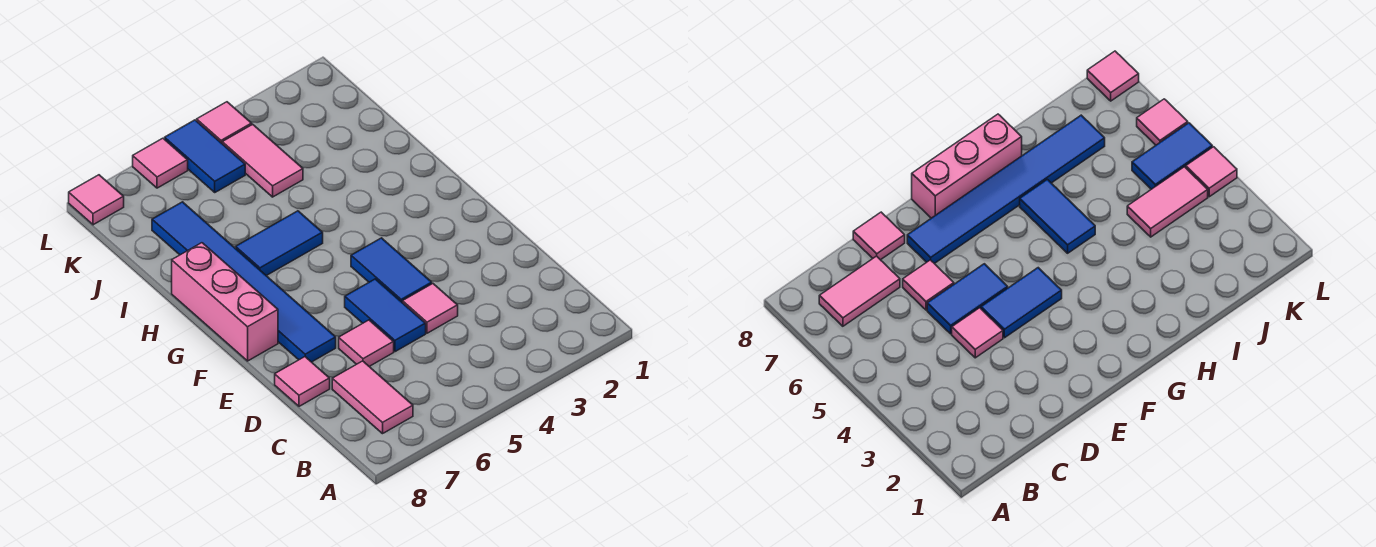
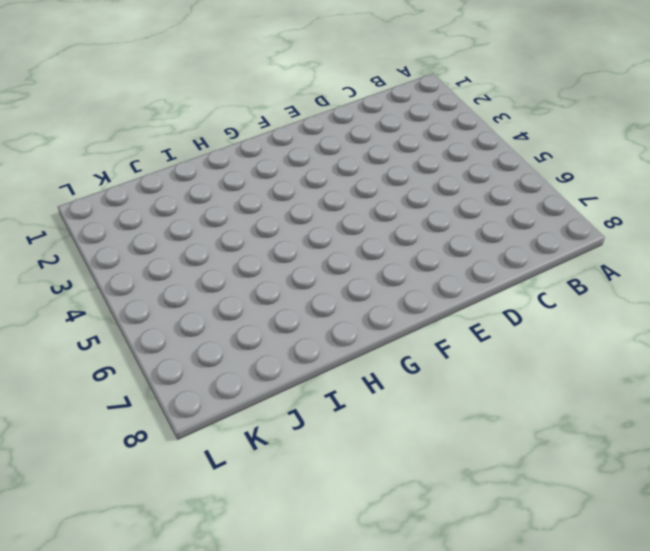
none -> pink tile B7:C7 level 1
none -> pink tile D4 level 1
none -> blue tile D5:E5 level 1

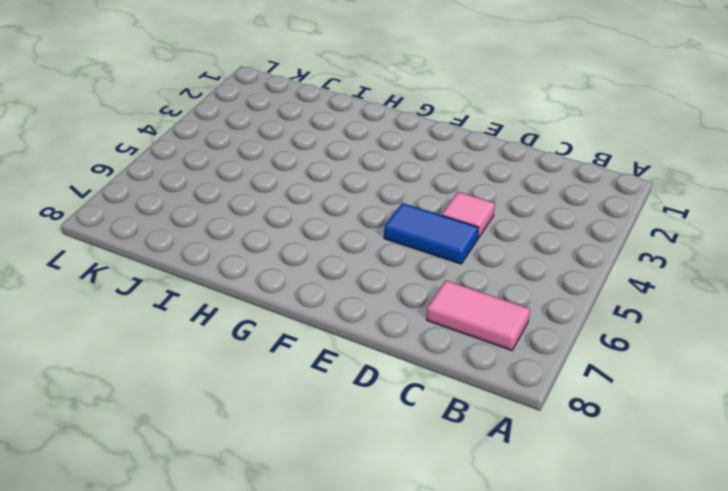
none -> pink tile D6 level 1
none -> pink tile D8 level 1
none -> blue tile E4:F4 level 1

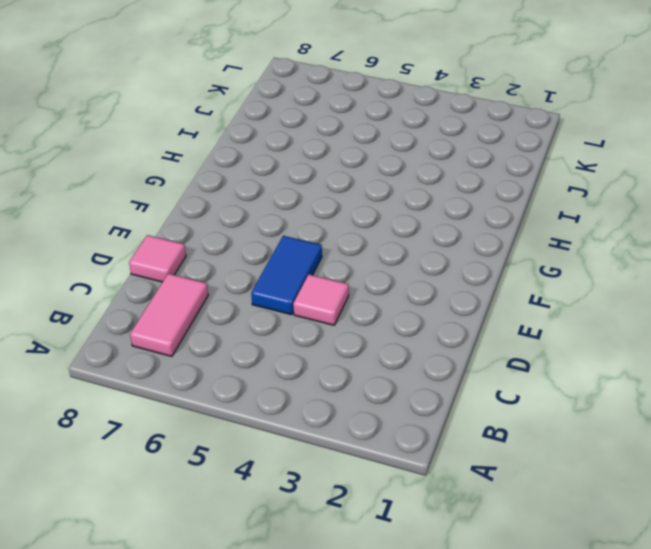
none -> pink tile D6 level 1
none -> blue tile E4:F4 level 1
none -> blue tile E7:J7 level 1

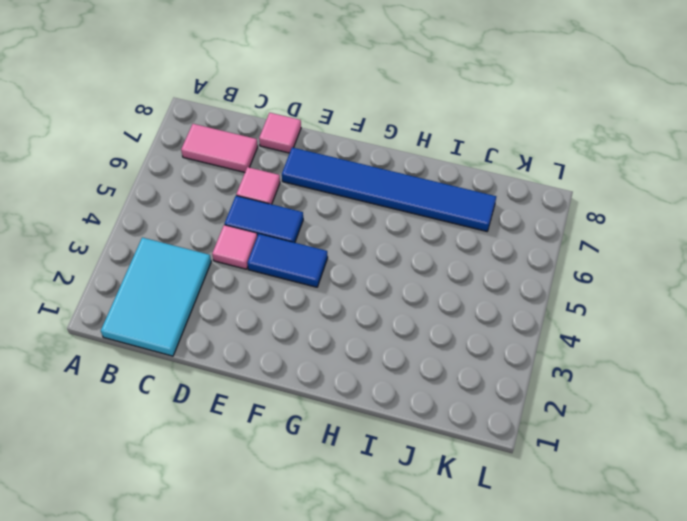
cyan tile B1:C3 level 1 -> none
none -> pink brick F8:H8 level 1
none -> blue tile H5:H6 level 1
none -> pink tile J4:K4 level 1

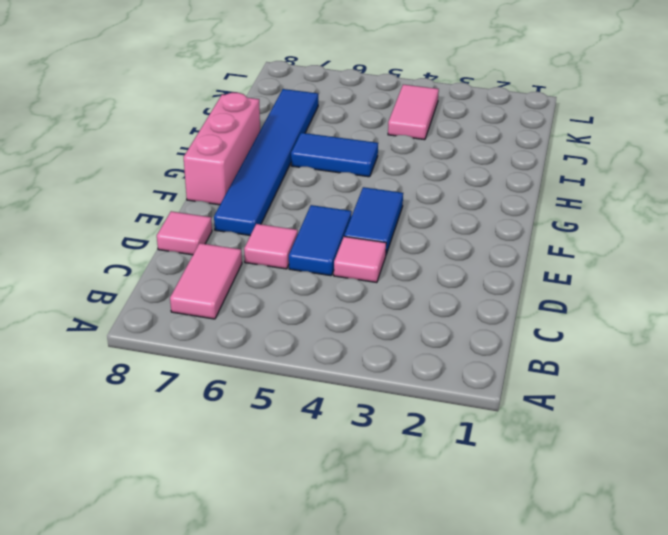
none -> blue tile K5:L5 level 1
none -> pink tile L4 level 1
none -> pink tile L6 level 1

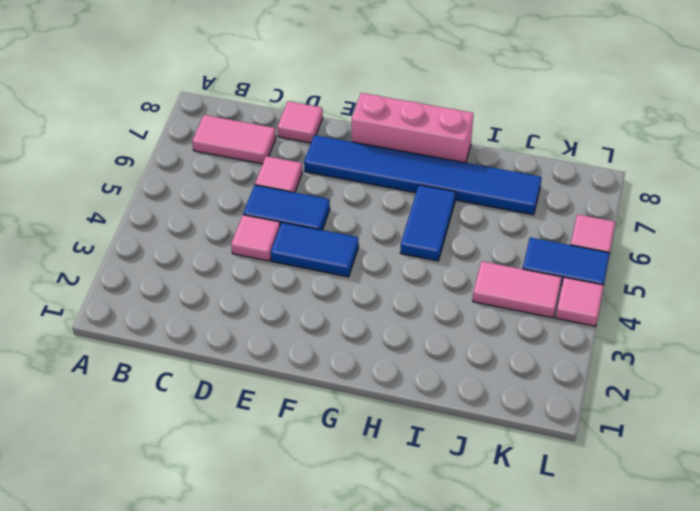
none -> pink tile L8 level 1

